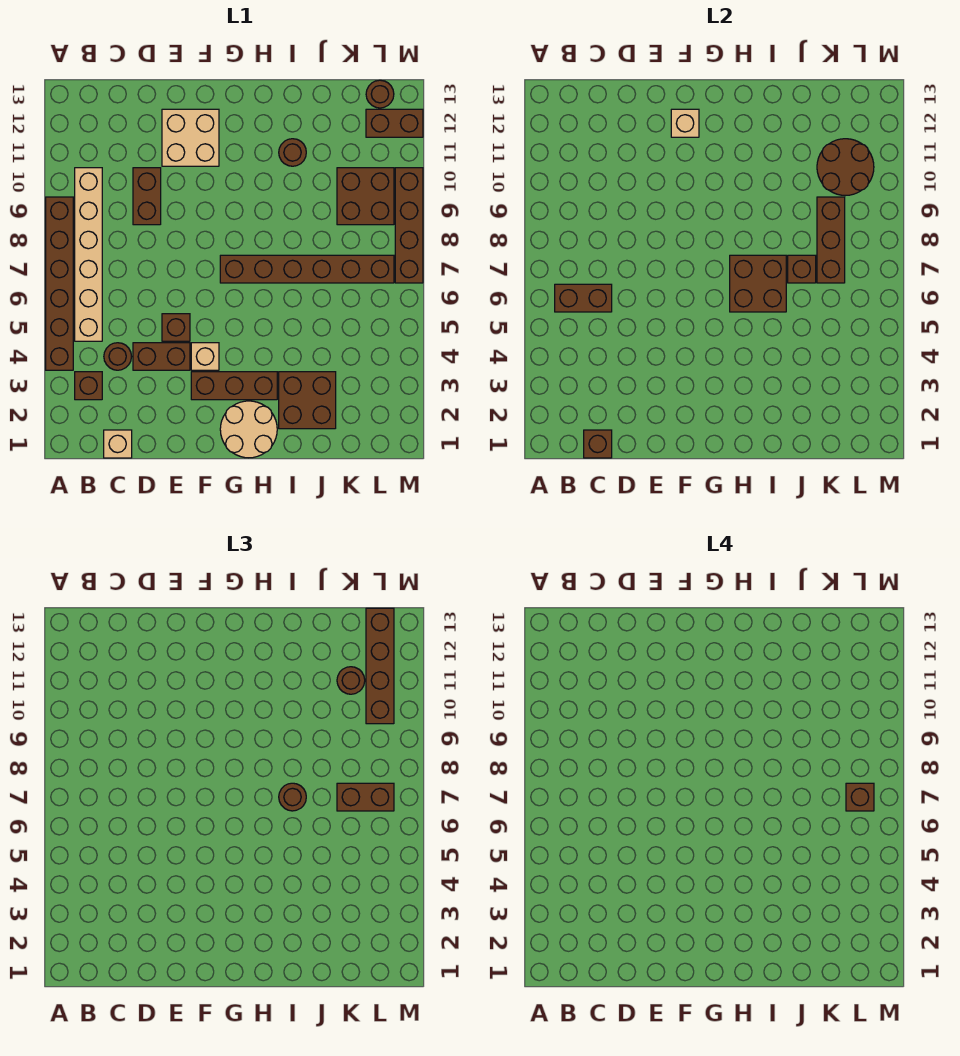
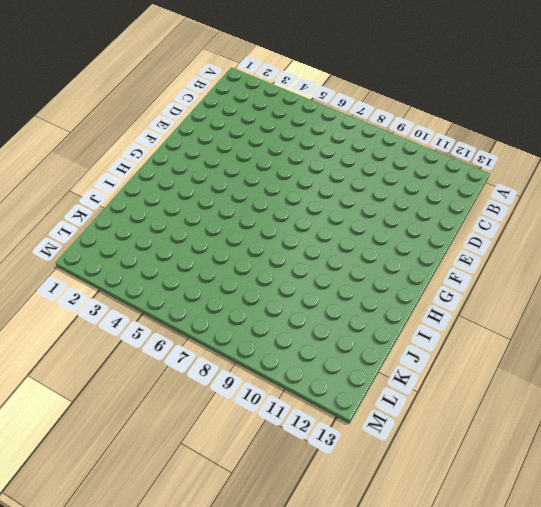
none -> brown brick A4:A9 level 1
none -> brown brick B3 level 1
none -> tan brick B5:B10 level 1
none -> tan brick C1 level 1

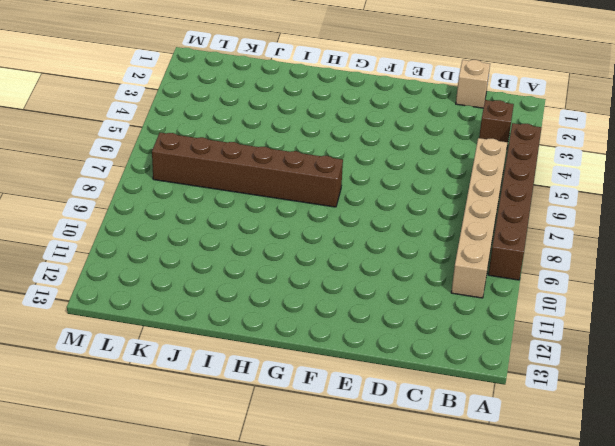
none -> brown round brick C4 level 1
none -> brown brick D4:E4 level 1
none -> brown brick D9:D10 level 1
none -> brown brick E5 level 1

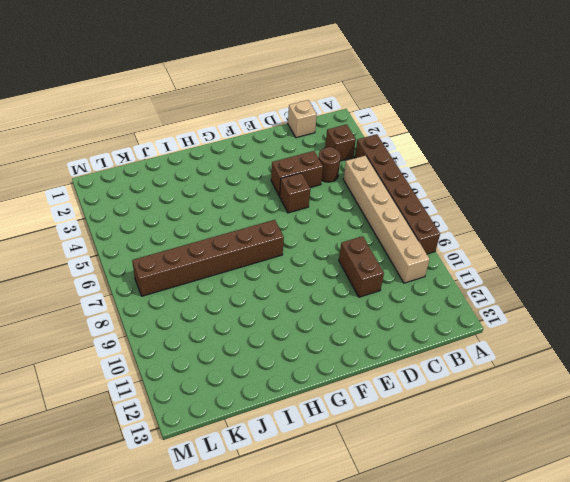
none -> tan brick E11:F12 level 1
none -> brown brick F3:H3 level 1
none -> tan brick F4 level 1
none -> tan round brick G1:H2 level 1

